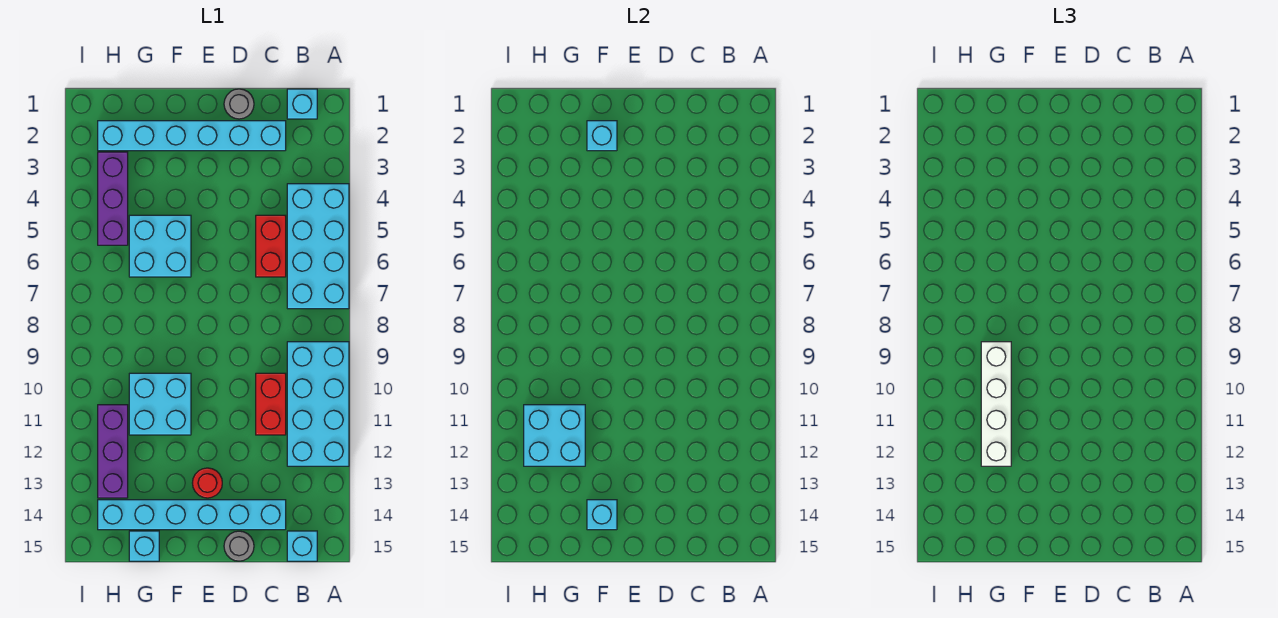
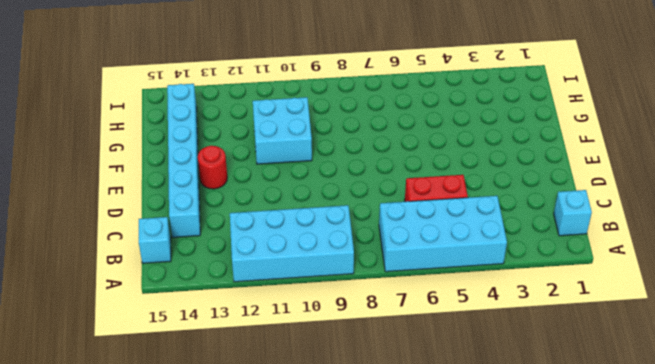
none -> cyan brick C2:H2 level 1
none -> red brick C10:C11 level 1
none -> grey round brick D1 level 1

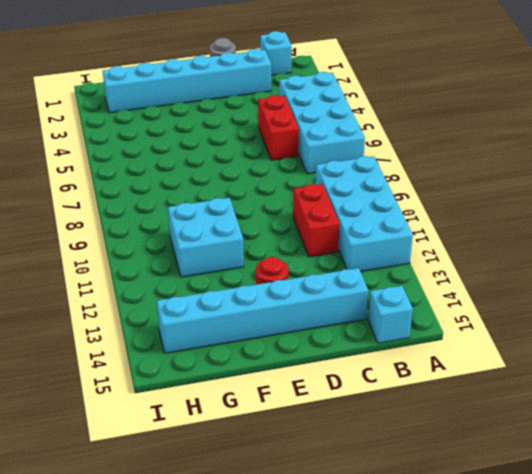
none -> grey round brick D15 level 1
none -> cyan brick F5:G6 level 1
none -> cyan brick G15 level 1

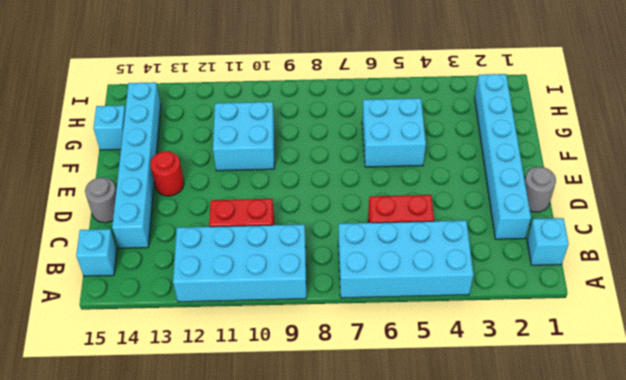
none -> purple brick H3:H5 level 1
none -> purple brick H11:H13 level 1
none -> cyan brick F2 level 2

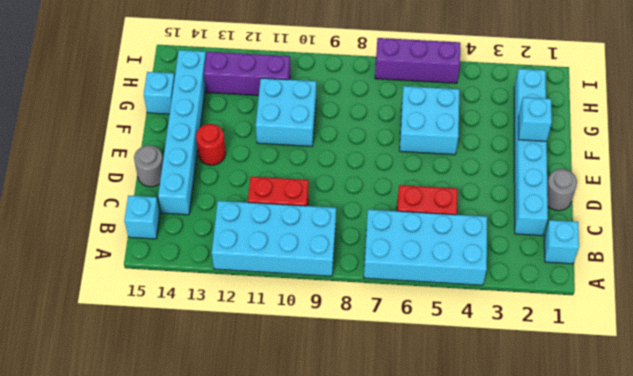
purple brick I5:I7 level 1 -> purple brick H3:H5 level 1
none -> cyan brick F14 level 2
none -> cyan brick G11:H12 level 2
none -> white brick G9:G12 level 3

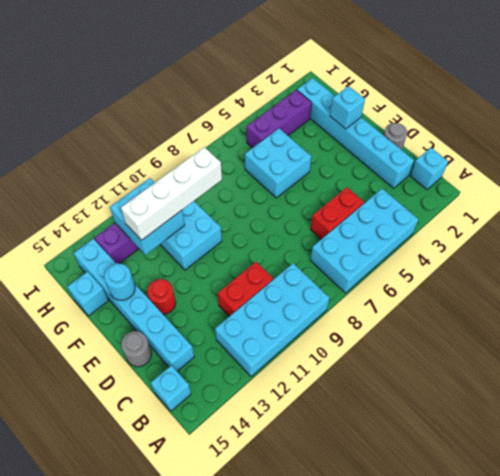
cyan round brick F14 level 2 -> cyan brick F14 level 2

